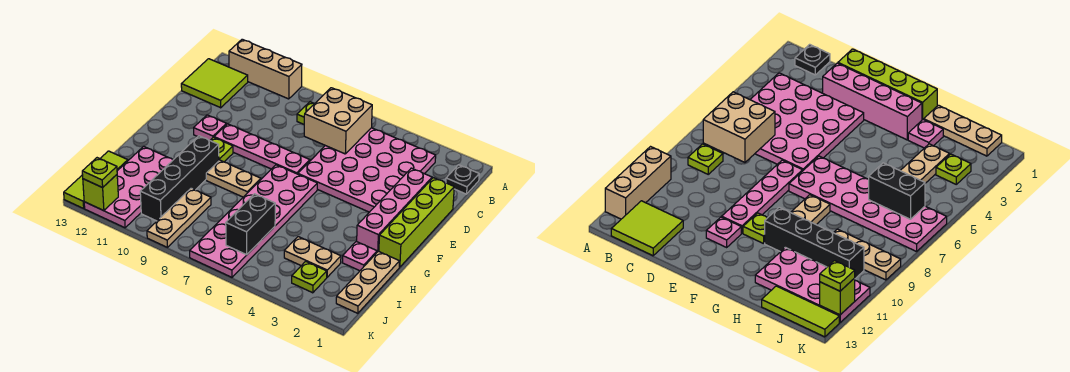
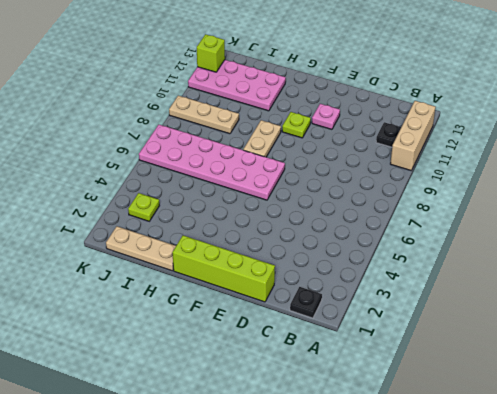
black plate B11 level 1 -> none
none -> pink plate B3:E6 level 1
none -> lime plate B8 level 1
none -> lime tile B12:C13 level 1

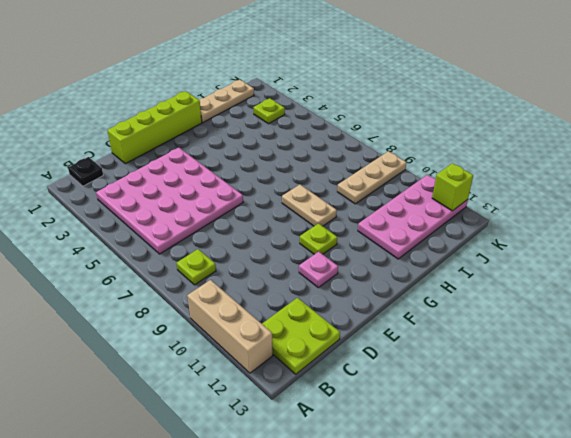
lime plate B12:C13 level 1 -> lime tile B12:C13 level 1
none -> pink brick D2:G2 level 1
none -> pink plate E7:E10 level 1
none -> pink plate F6:K7 level 1

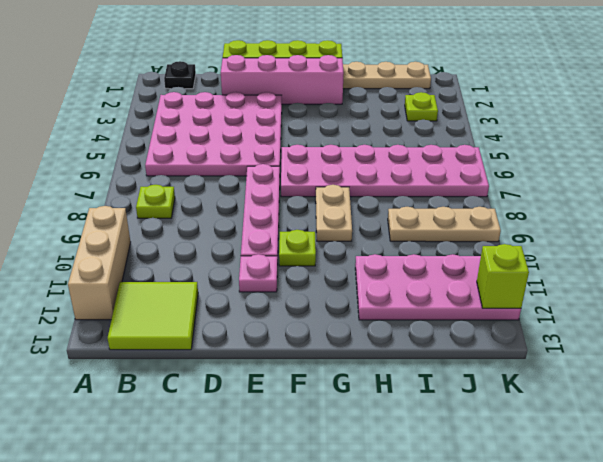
none -> black brick G10:J10 level 1
none -> pink plate H2 level 1
none -> tan plate I3:I4 level 1

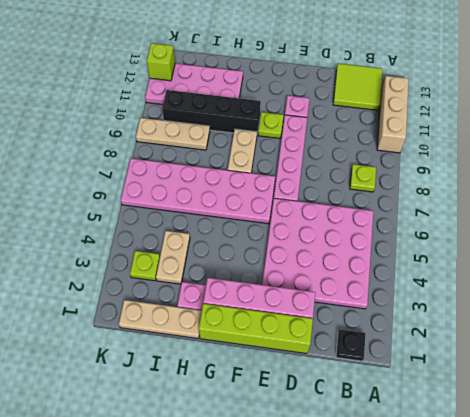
none -> lime tile I13:K13 level 1
none -> tan brick B6:C7 level 2
none -> black brick I6:J6 level 2

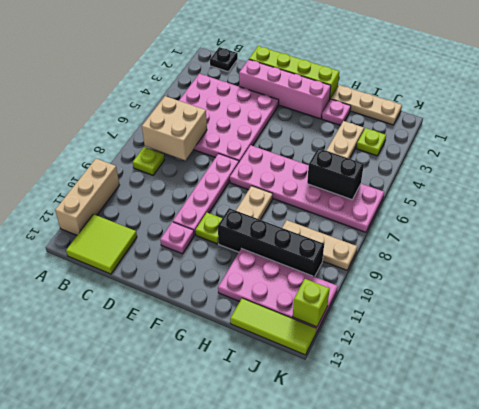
none -> lime plate K12 level 3

